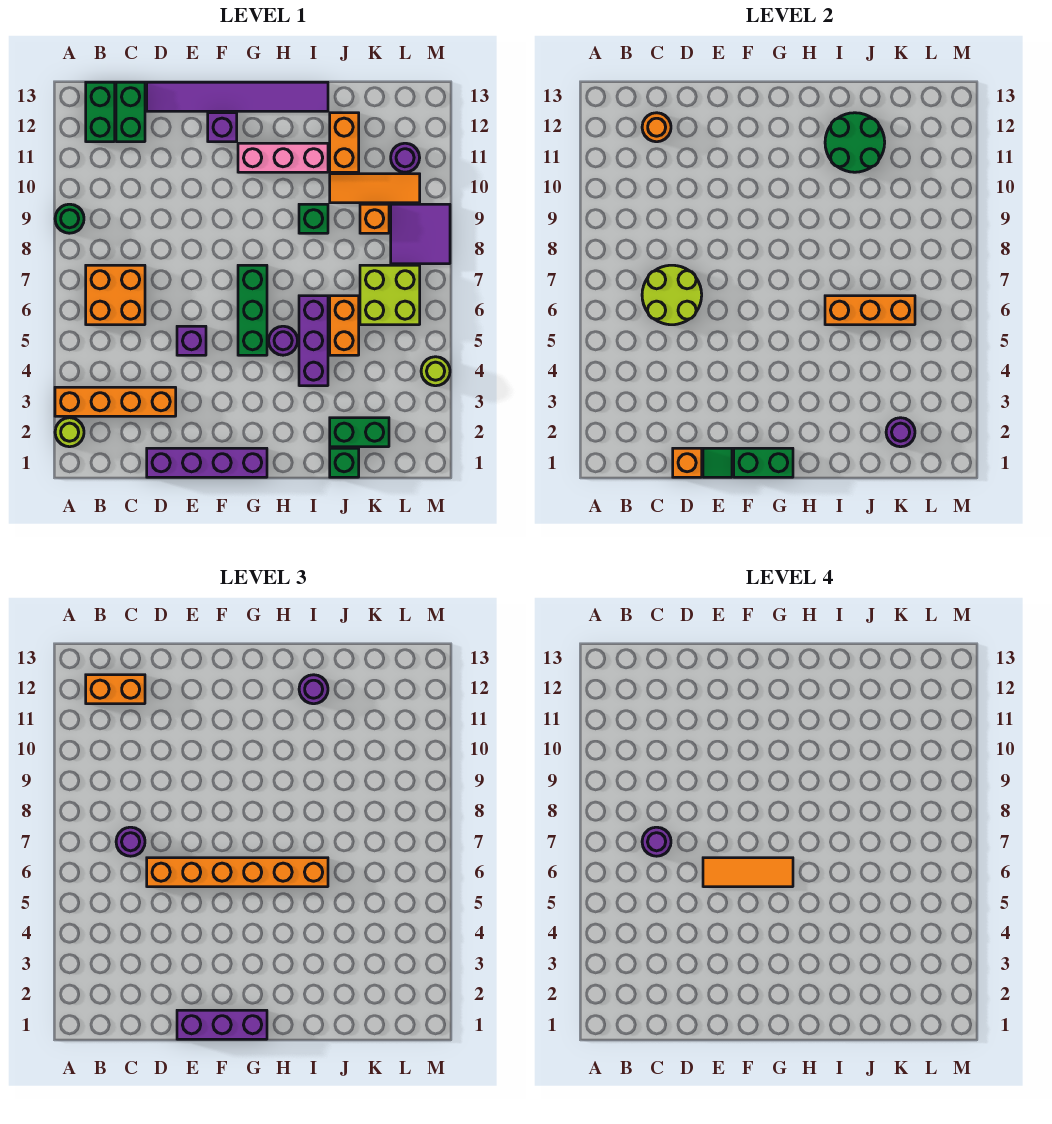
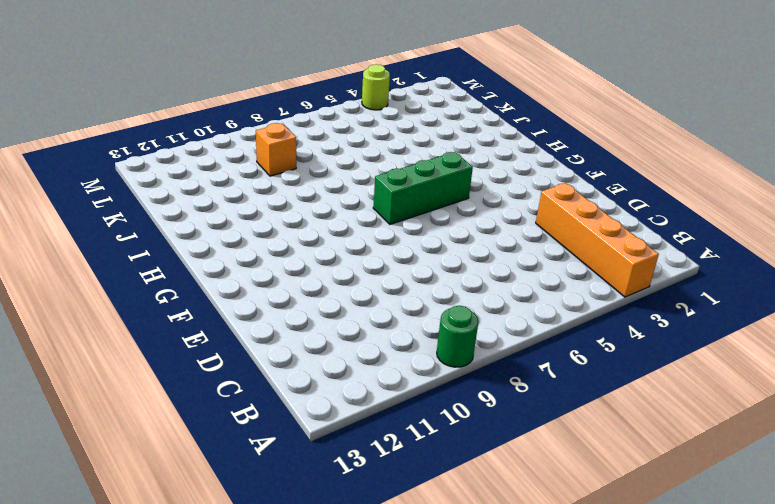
none -> lime round brick A2 level 1
none -> orange brick B6:C7 level 1
none -> green brick B12:B13 level 1
none -> green brick C12:C13 level 1

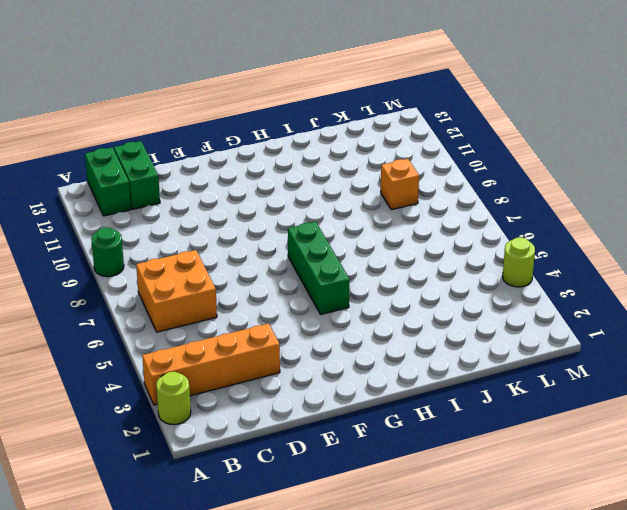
none -> purple brick D1:G1 level 1
none -> purple tile D13:I13 level 1
none -> purple brick E5 level 1
none -> purple brick F12 level 1

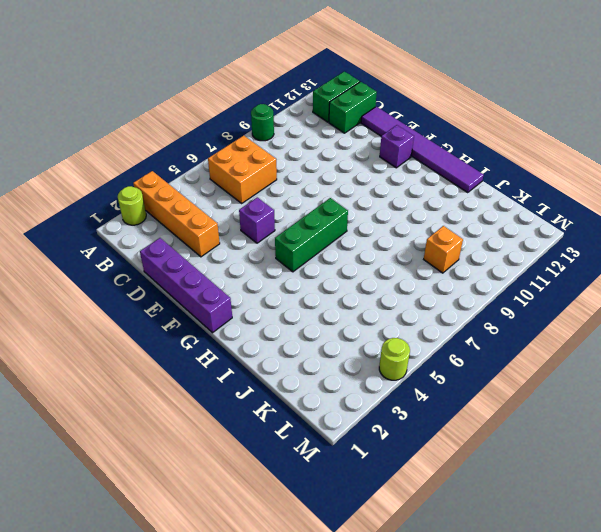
none -> pink brick G11:I11 level 1
none -> purple round brick H5 level 1
none -> purple brick I4:I6 level 1
none -> green brick I9 level 1

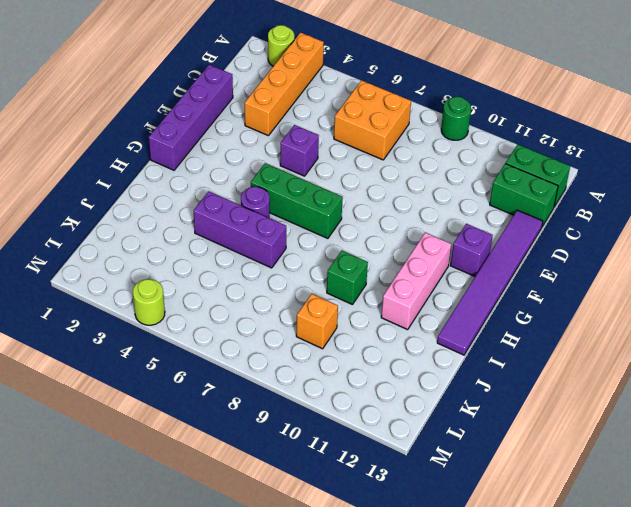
none -> green brick J1 level 1
none -> green brick J2:K2 level 1
none -> orange brick J5:J6 level 1
none -> orange tile J10:L10 level 1

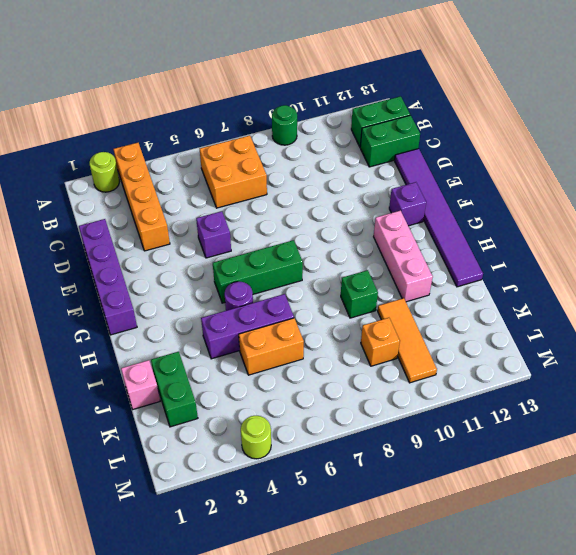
pink brick J1 level 1 -> green brick J1 level 1
none -> orange brick J11:J12 level 1
none -> lime brick K6:L7 level 1
none -> purple tile L8:M9 level 1
none -> purple round brick L11 level 1

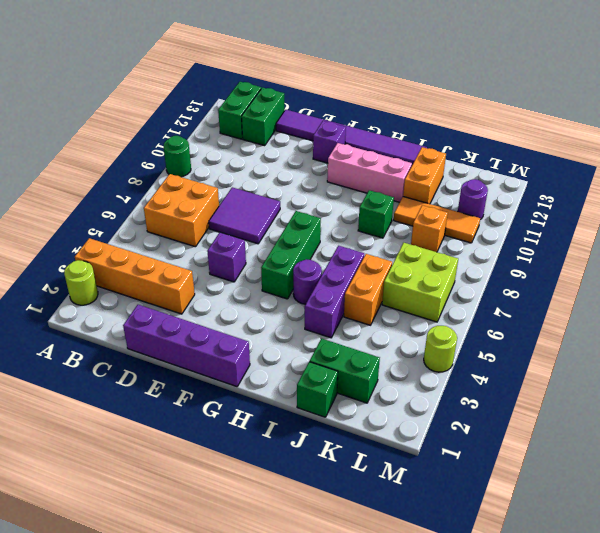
purple tile D7:E8 level 1 -> purple tile L8:M9 level 1
none -> lime round brick C6:D7 level 2
none -> orange round brick C12 level 2
none -> orange brick D1 level 2
none -> green tile E1 level 2

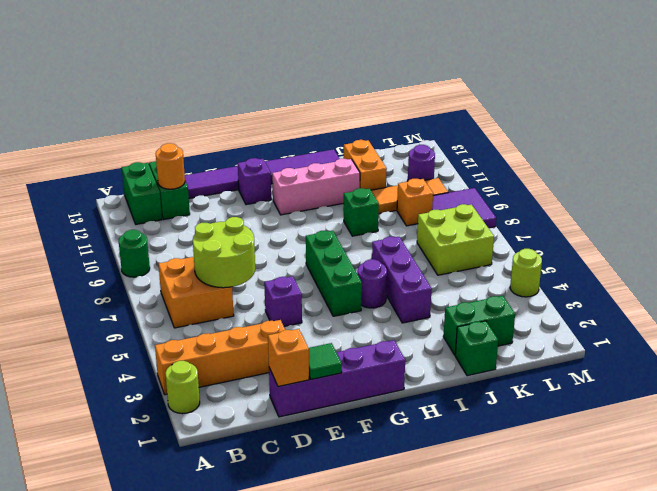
none -> orange brick J5:J6 level 1
none -> green brick F1:G1 level 2
none -> orange brick I6:K6 level 2
none -> green round brick I11:J12 level 2

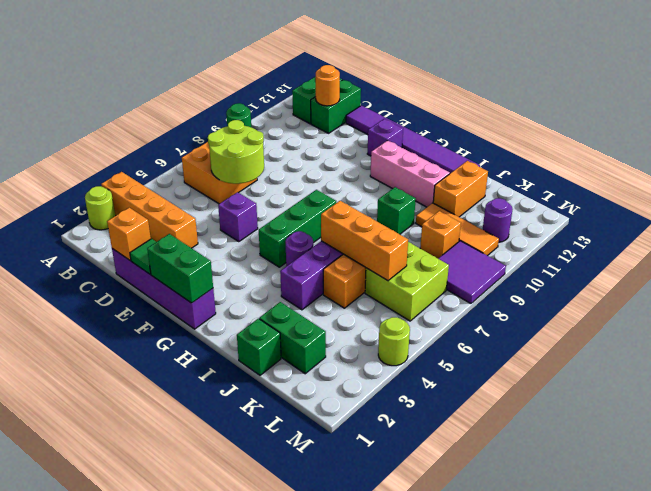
none -> green round brick I11:J12 level 2
none -> purple round brick K2 level 2
none -> orange brick B12:C12 level 3
none -> purple round brick C7 level 3

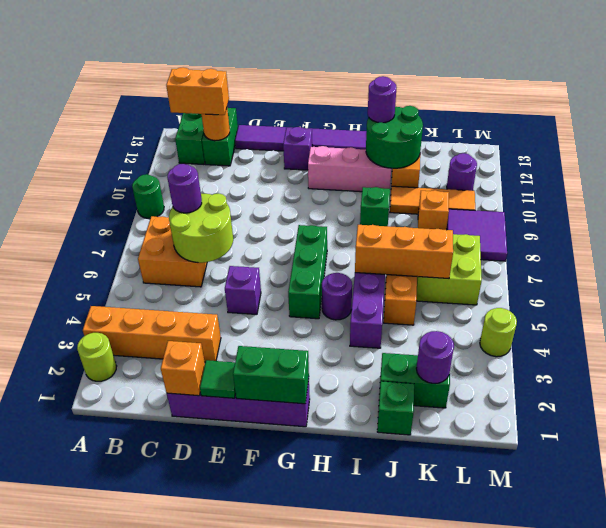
none -> orange brick D6:I6 level 3
none -> purple brick E1:G1 level 3
none -> purple round brick C7 level 4
none -> orange tile E6:G6 level 4

